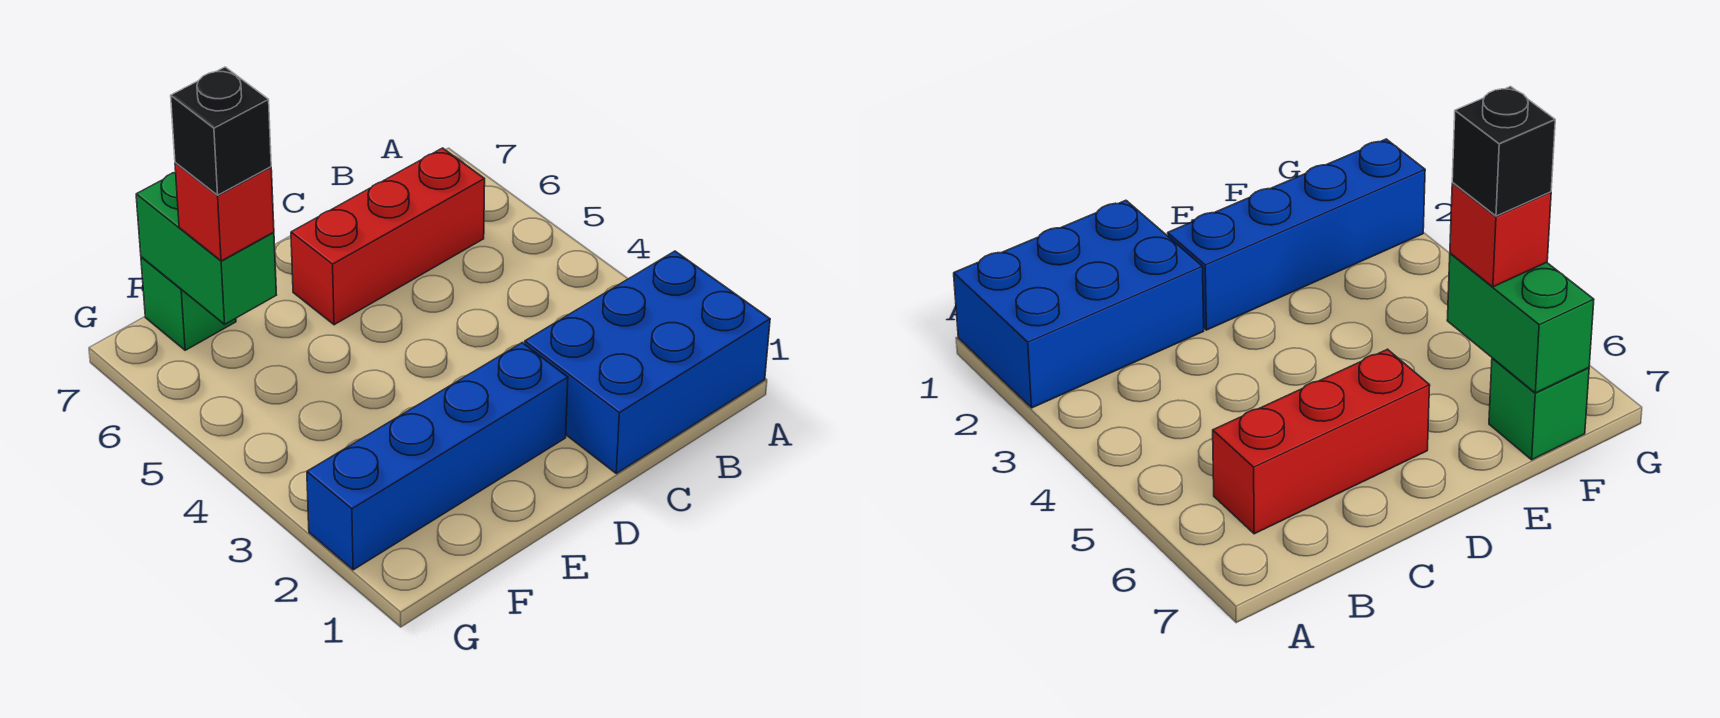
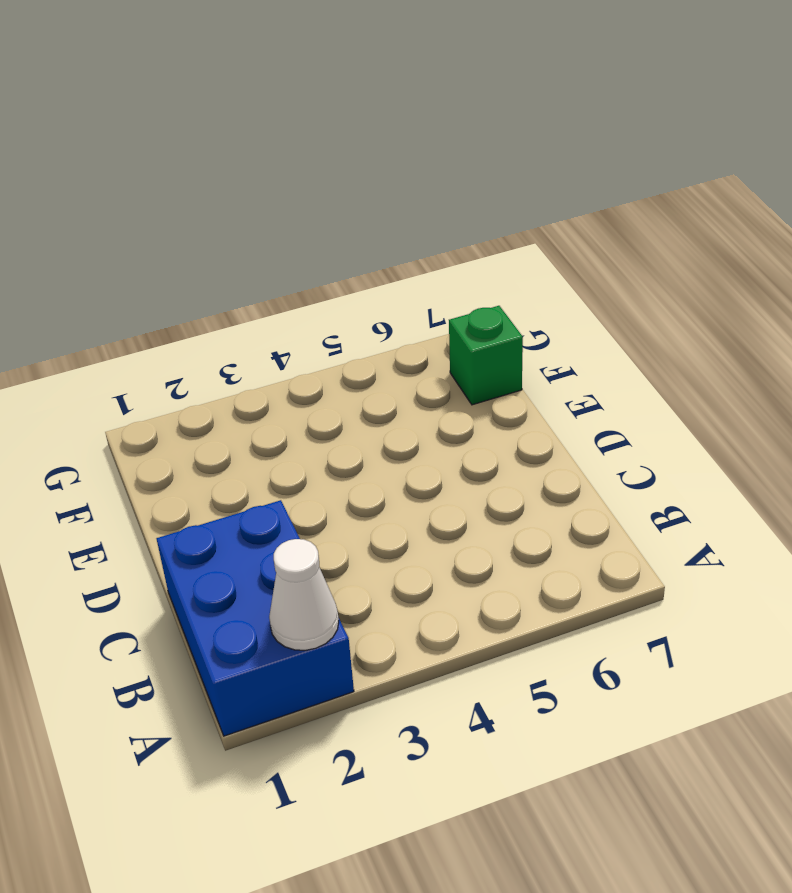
white cone A2 level 2 -> none
none -> red brick B6:D6 level 1
none -> blue brick D2:G2 level 1

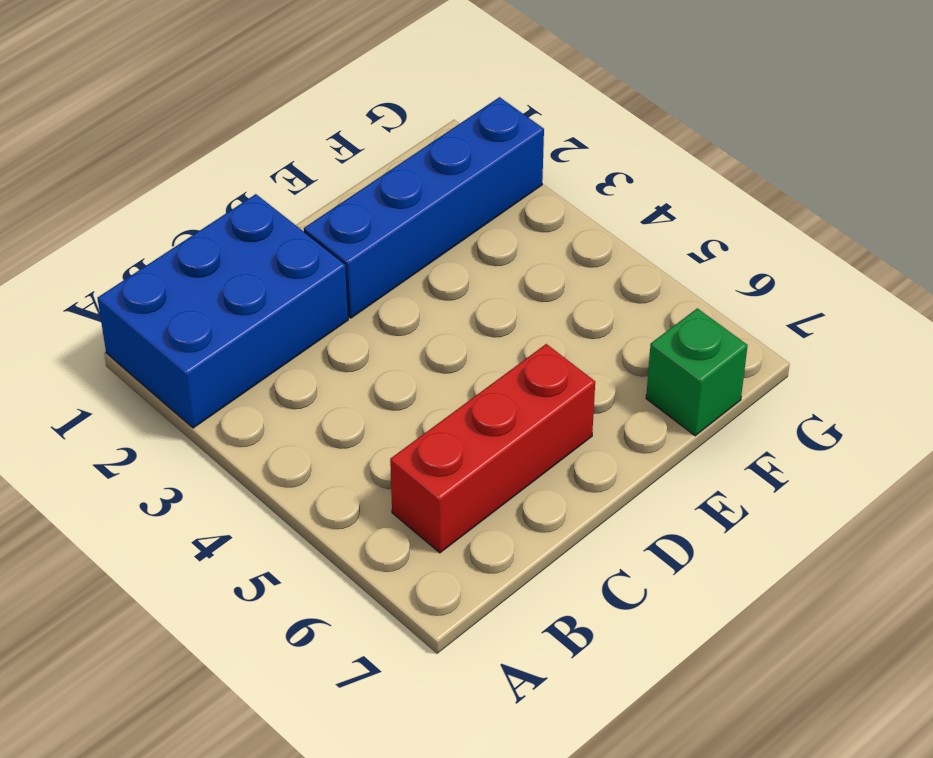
none -> green brick F6:F7 level 2
none -> red brick F6 level 3

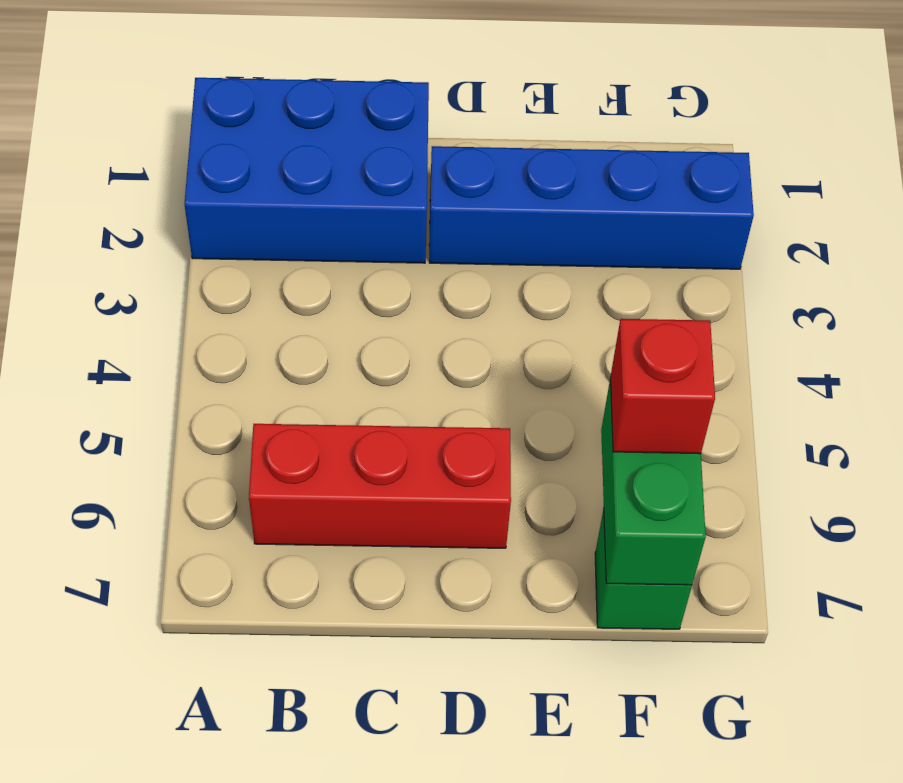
none -> black brick F6 level 4

